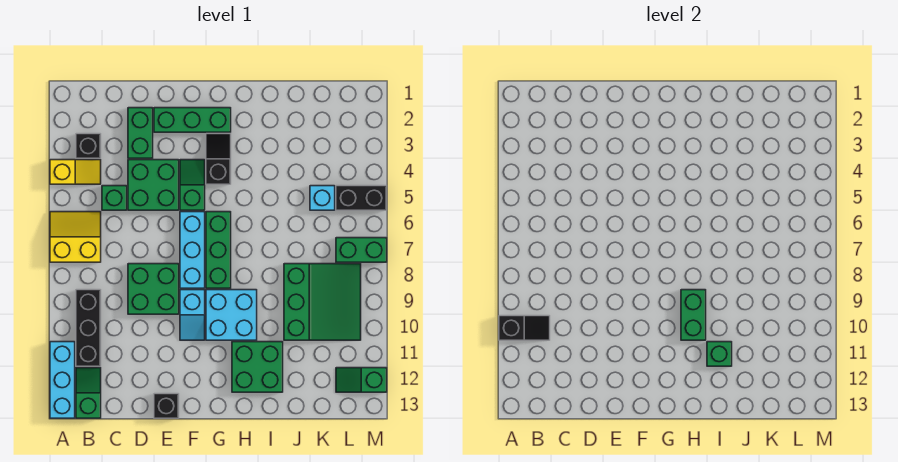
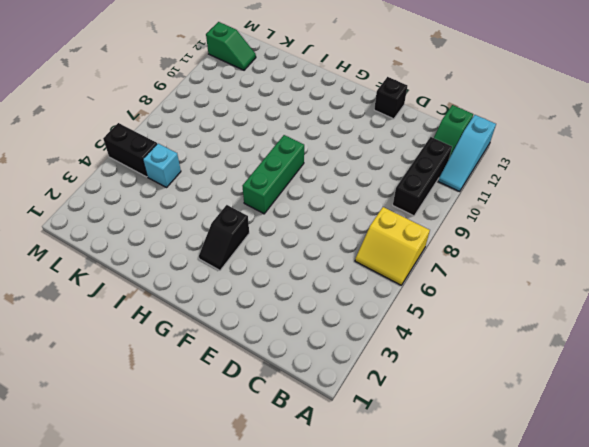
cyan slope A11:A13 level 1 top 13 -> cyan brick A11:A13 level 1
none -> yellow slope A4:B4 level 1 top A
none -> black brick B3 level 1
none -> green brick C5 level 1

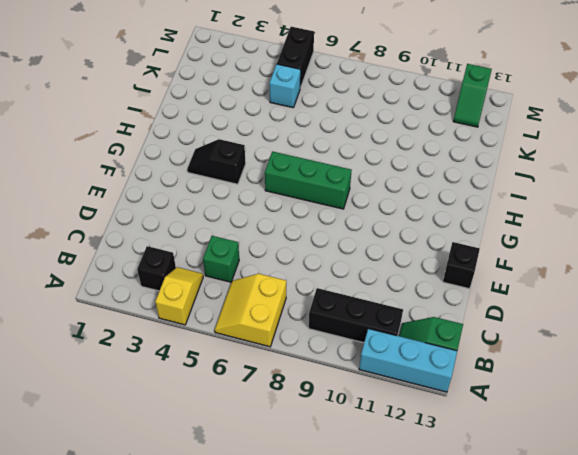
none -> green brick D2:D3 level 1
none -> green brick D4:E5 level 1
none -> green brick D8:E9 level 1

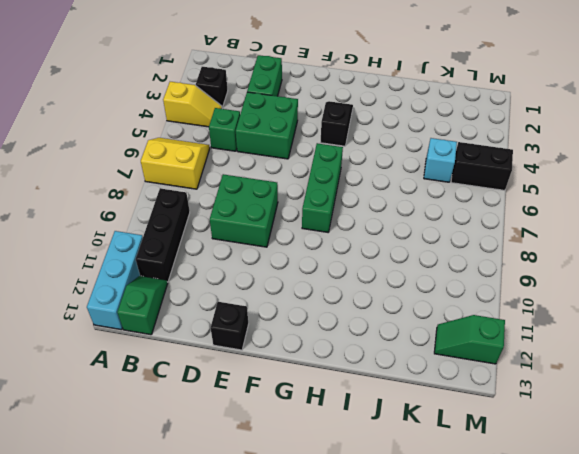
none -> green brick E2:G2 level 1
none -> green slope F4:F5 level 1 top 5
none -> cyan brick F6:F8 level 1

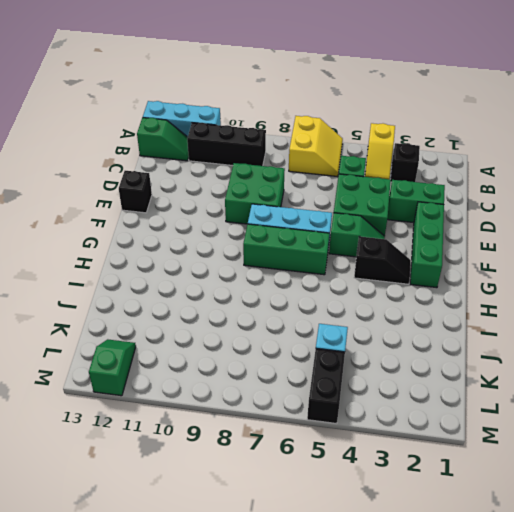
none -> cyan slope F9:F10 level 1 top 9
none -> cyan brick G9:H10 level 1
none -> green brick H11:I12 level 1

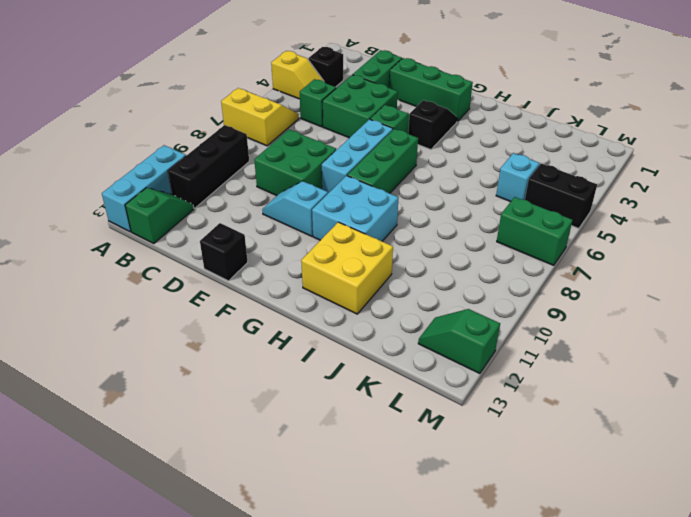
cyan slope E10:F10 level 1 top F -> cyan slope F9:F10 level 1 top 9
yellow brick H11:I12 level 1 -> green brick H11:I12 level 1
none -> green slope J8:L10 level 1 top J
none -> black slope A10:B10 level 2 top A
none -> green brick H9:H10 level 2

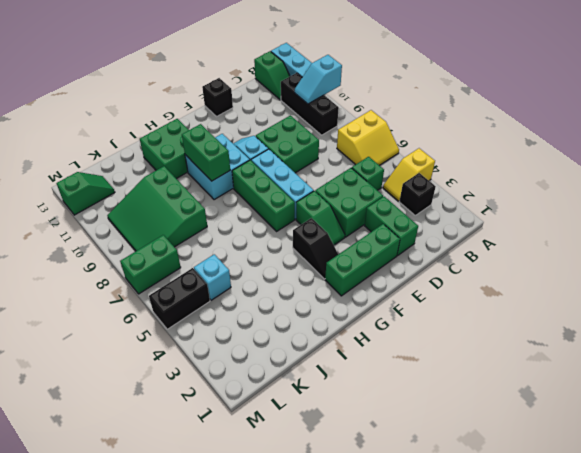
cyan slope A10:B10 level 2 top A -> black slope A10:B10 level 2 top A
none -> green brick I11 level 2

